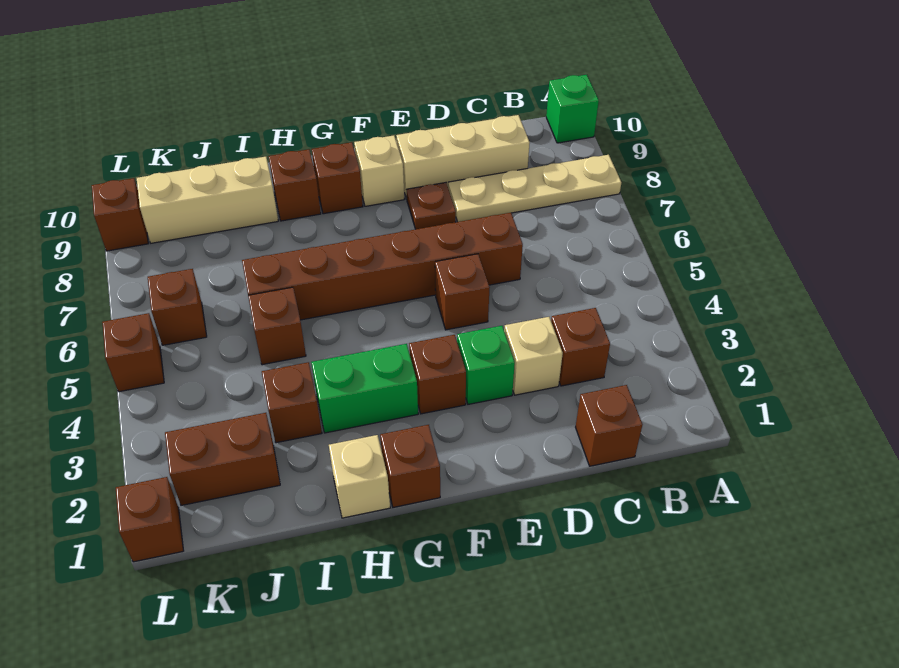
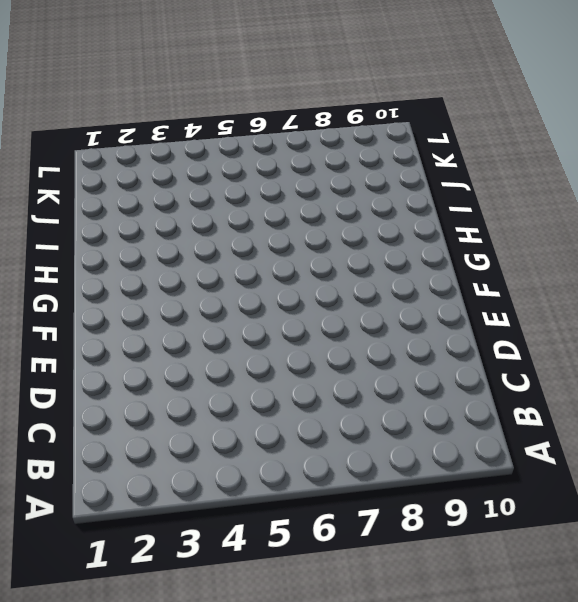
none -> tan plate A8:D8 level 1
none -> green brick A10 level 1
none -> brown brick C1 level 1

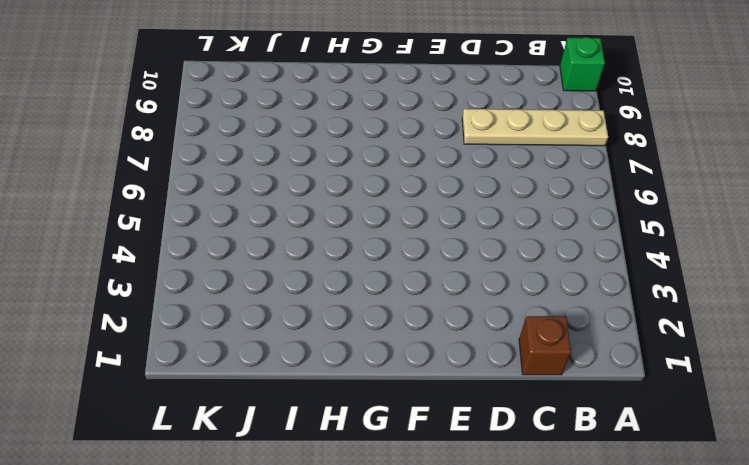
none -> brown brick C3 level 1
none -> tan brick C9:E9 level 1
none -> tan brick D3 level 1

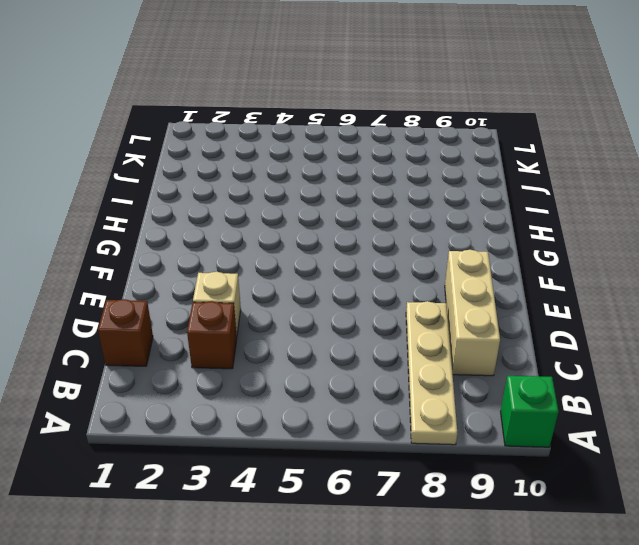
none -> brown brick D6:I6 level 1
none -> green brick E3 level 1
none -> brown brick E5 level 1

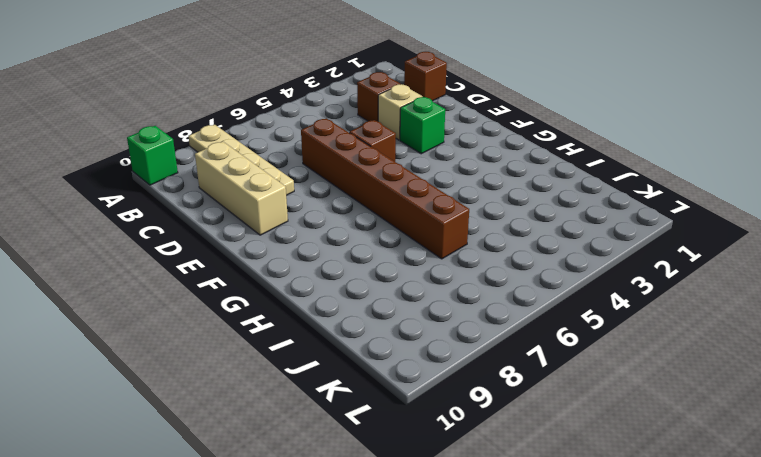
none -> brown plate E8 level 1
none -> brown brick F3 level 1
none -> tan brick F9 level 1

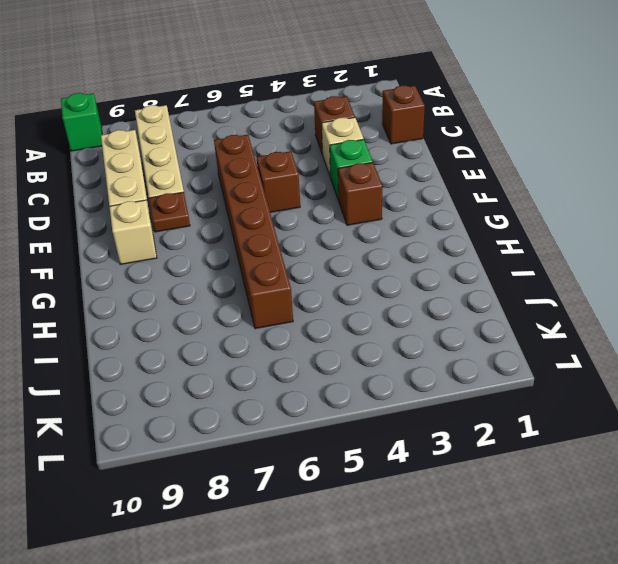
none -> brown brick G1 level 1
none -> green brick G3:H3 level 1
none -> brown brick G9 level 1

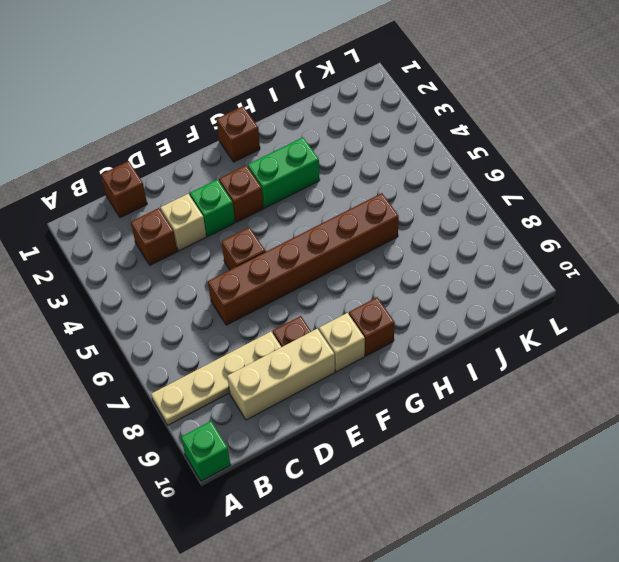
none -> tan brick H1 level 1
none -> brown brick H9 level 1
none -> brown brick I3 level 1

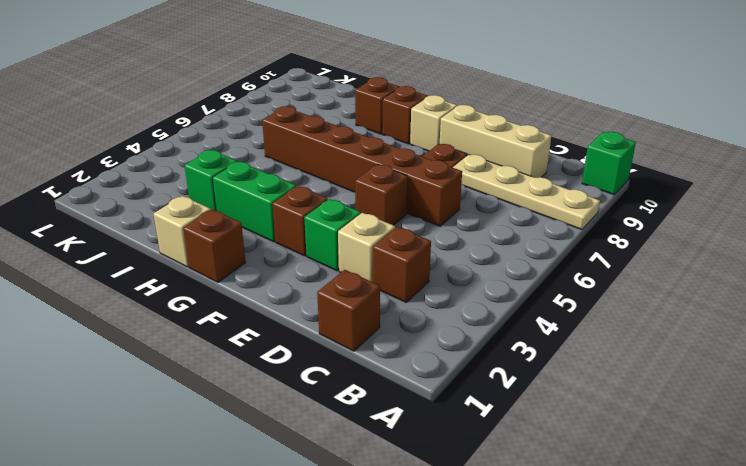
green brick I3 level 1 -> brown brick I3 level 1
none -> brown brick I5 level 1
none -> tan brick I9:K9 level 1
none -> brown brick J2:K2 level 1

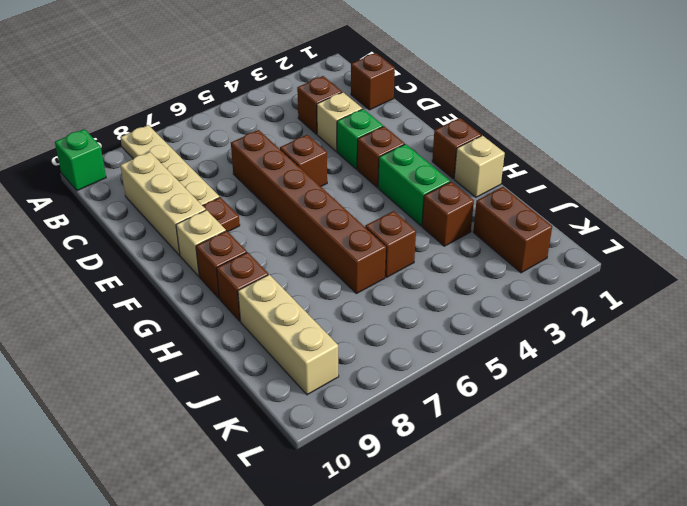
none -> brown brick K6 level 1
none -> brown brick L1 level 1
none -> brown brick L5 level 1

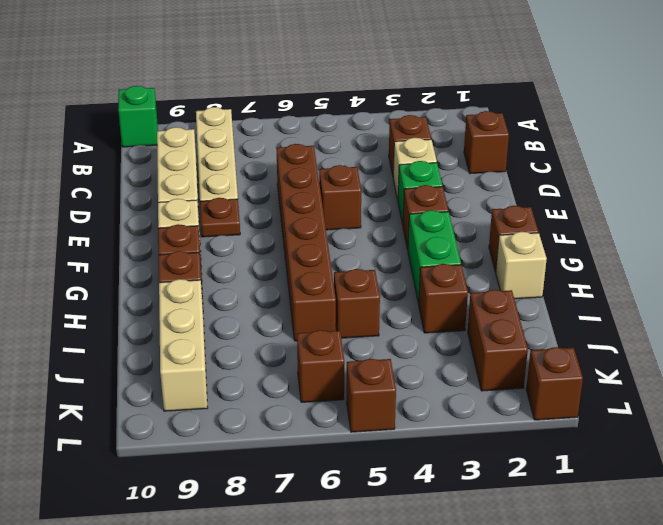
none -> brown brick L9 level 1

